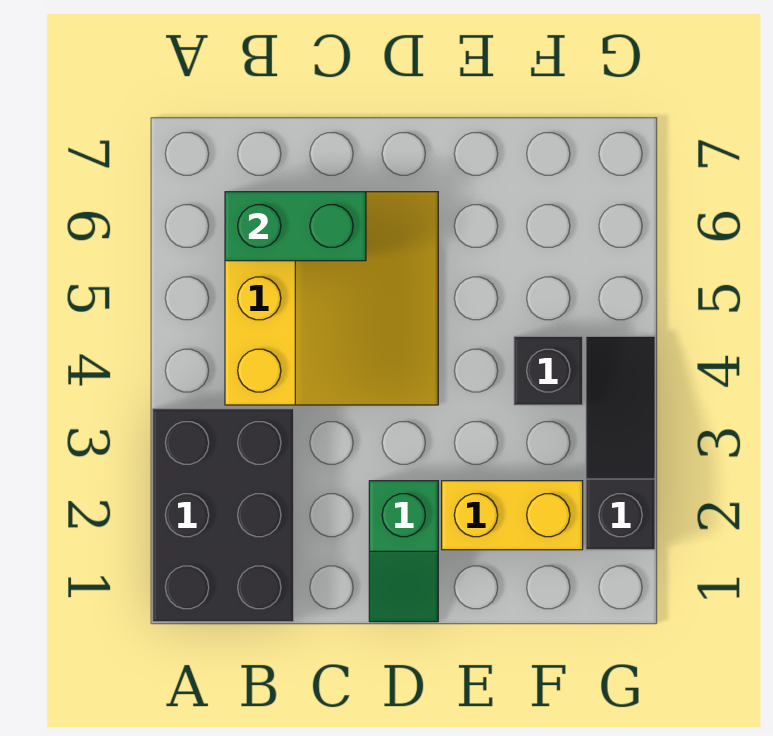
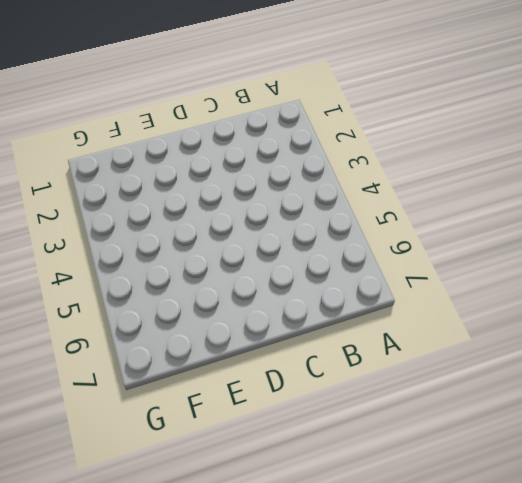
none -> black brick A1:B3 level 1
none -> yellow slope B4:D6 level 1 top B

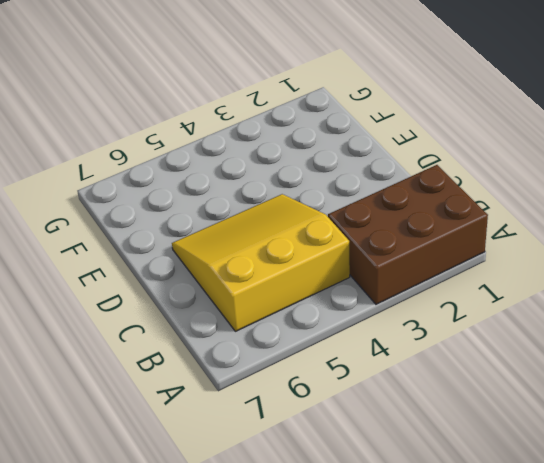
brown brick A1:B3 level 1 -> black brick A1:B3 level 1
none -> green slope D1:D2 level 1 top 2
none -> yellow brick E2:F2 level 1

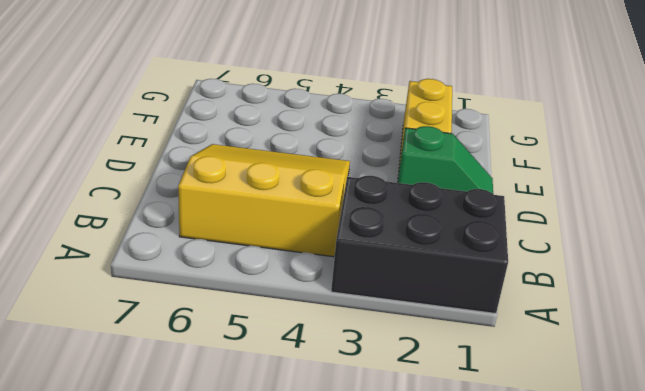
none -> black brick F4 level 1
none -> black slope G2:G4 level 1 top 2

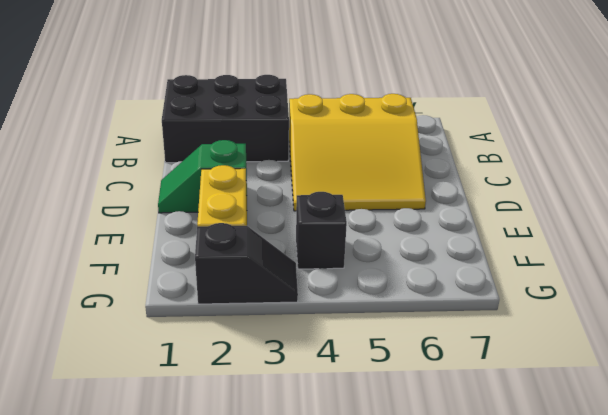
black slope G2:G3 level 1 top 2 -> black slope G2:G4 level 1 top 2
none -> green brick B6:C6 level 2

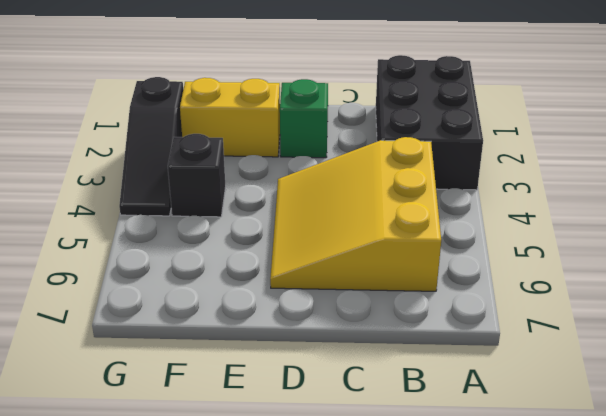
none -> green brick B6:C6 level 2

